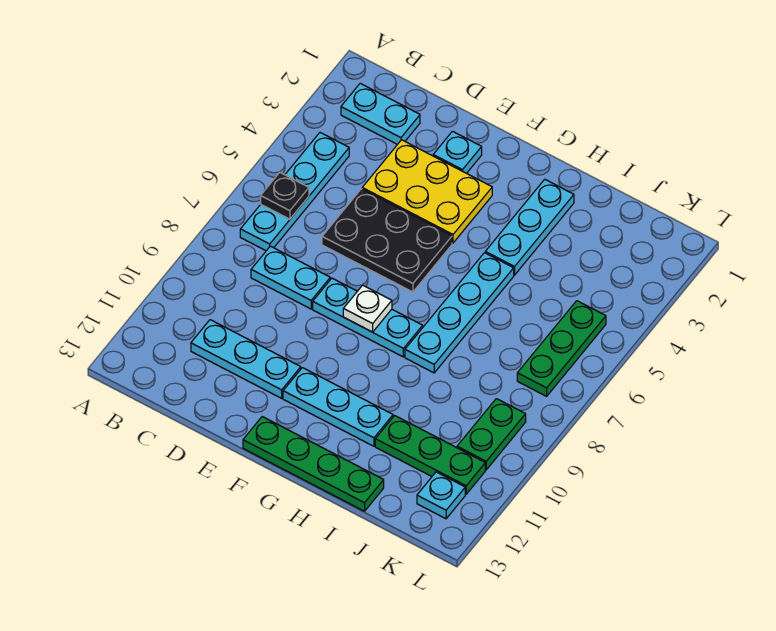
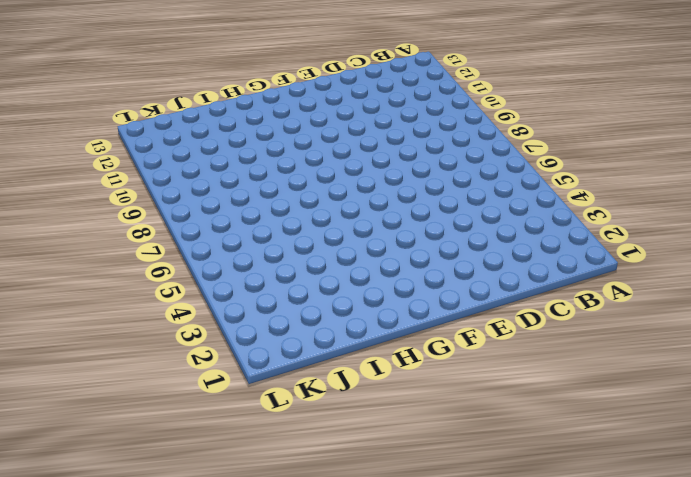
none -> cyan plate B2:C2 level 1
none -> cyan plate B4:B7 level 1
none -> cyan plate C8:D8 level 1

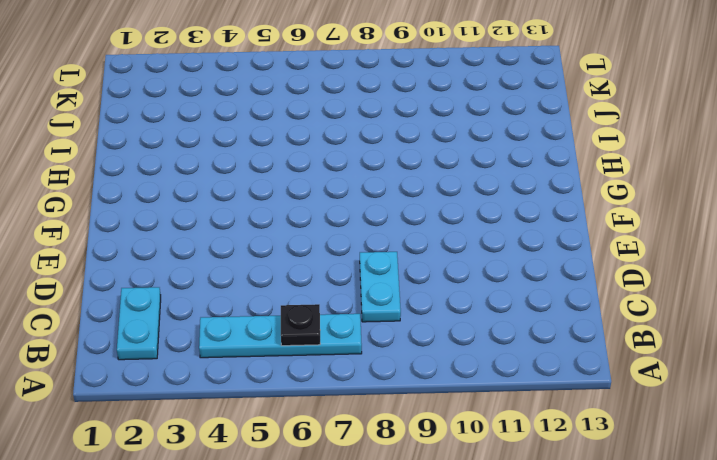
none -> cyan plate C11:E11 level 1
none -> yellow plate D3:F4 level 1
none -> black plate D5:F6 level 1

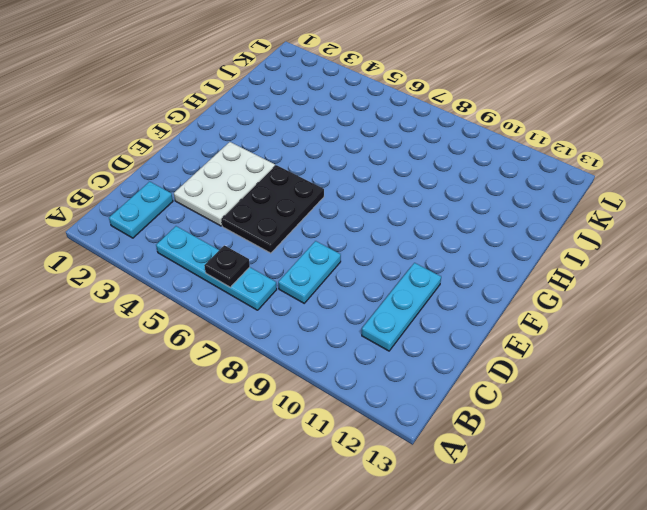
white plate D3:F4 level 1 -> yellow plate D3:F4 level 1
none -> cyan plate E2 level 1
none -> cyan plate E8:G8 level 1
none -> cyan plate F11:H11 level 1

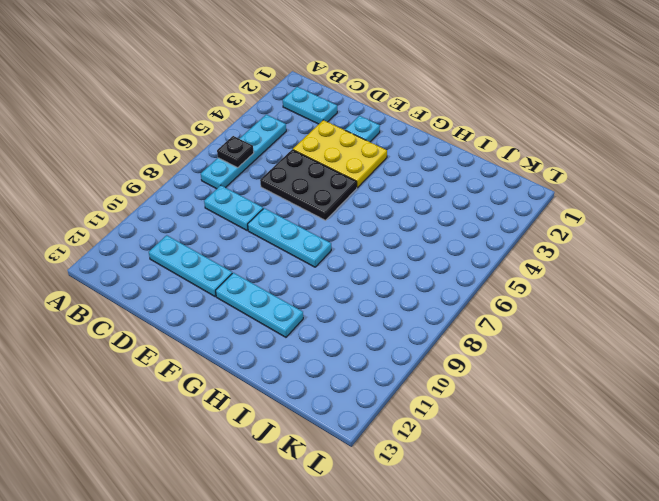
none -> green plate F13:I13 level 1
none -> cyan plate H2:H4 level 1
none -> cyan plate H5:H8 level 1

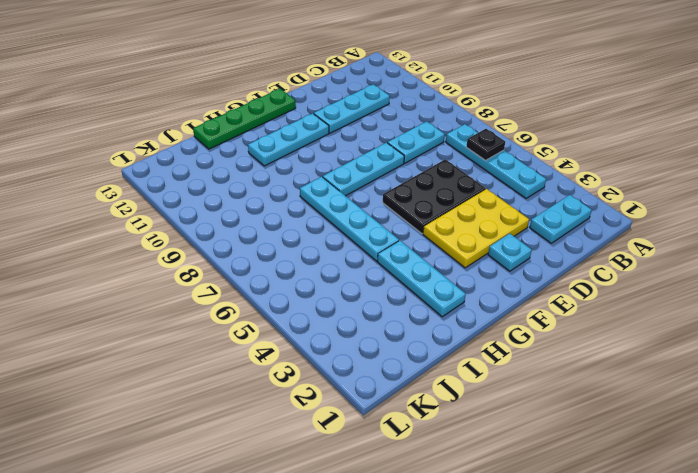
none -> green plate I11:K11 level 1
none -> green plate K5:K7 level 1
none -> green plate K9:K10 level 1

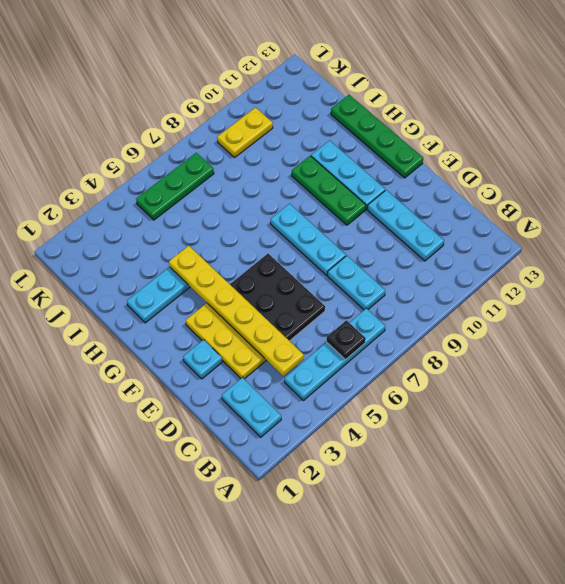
yellow plate C4:H4 level 2 -> none
green plate F10:H10 level 1 -> green plate I11:K11 level 1
yellow plate K9:K10 level 1 -> green plate K9:K10 level 1
none -> cyan plate H5:H8 level 1
none -> cyan plate K12 level 1
none -> white plate F8 level 2

